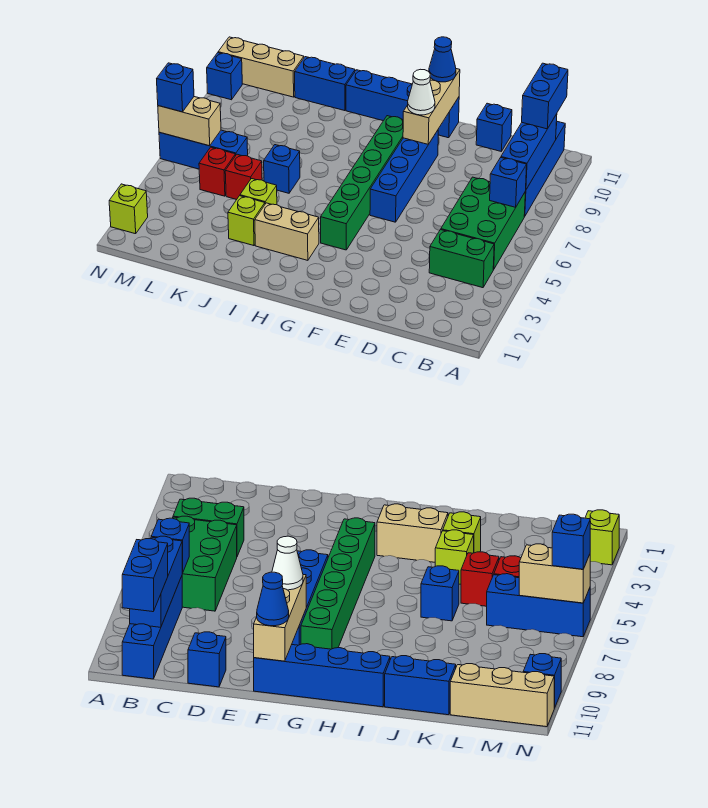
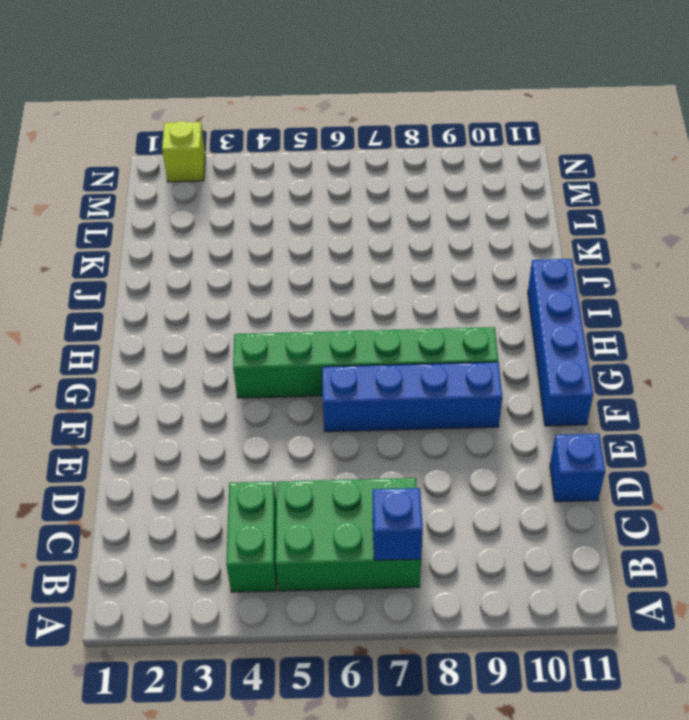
none -> blue brick B8:B11 level 1
none -> tan brick H3:I3 level 1
none -> lime brick J3 level 1

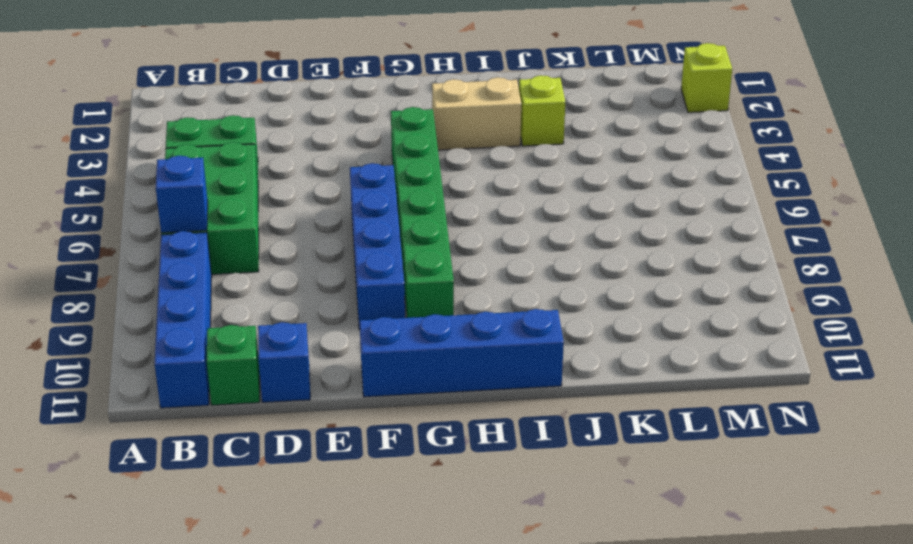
green brick C11 level 1 -> none
none -> lime brick J4 level 1
none -> blue brick J6 level 1
none -> blue brick J11:K11 level 1

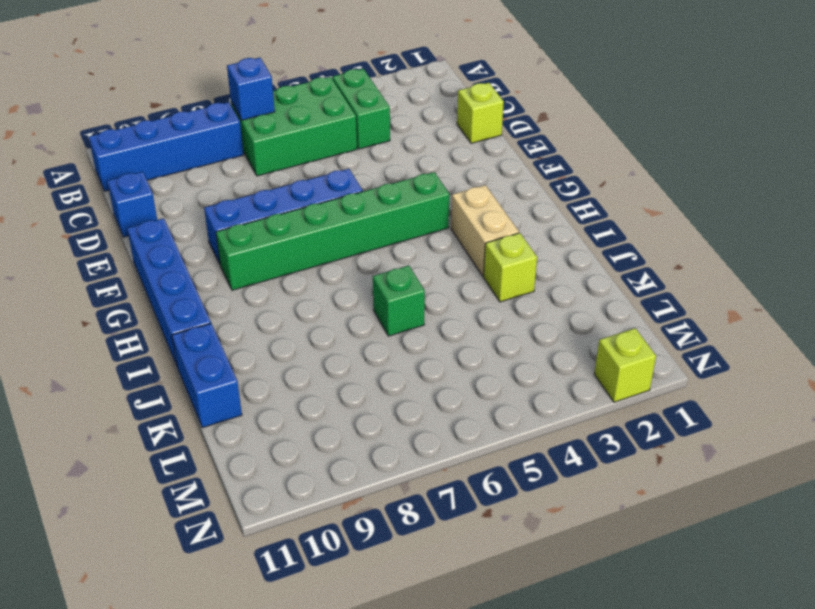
lime brick D1 level 1 -> lime brick J4 level 1
green brick J6 level 1 -> blue brick J6 level 1
none -> red brick K5 level 1
none -> red brick L5 level 1
none -> blue brick L6:N6 level 1

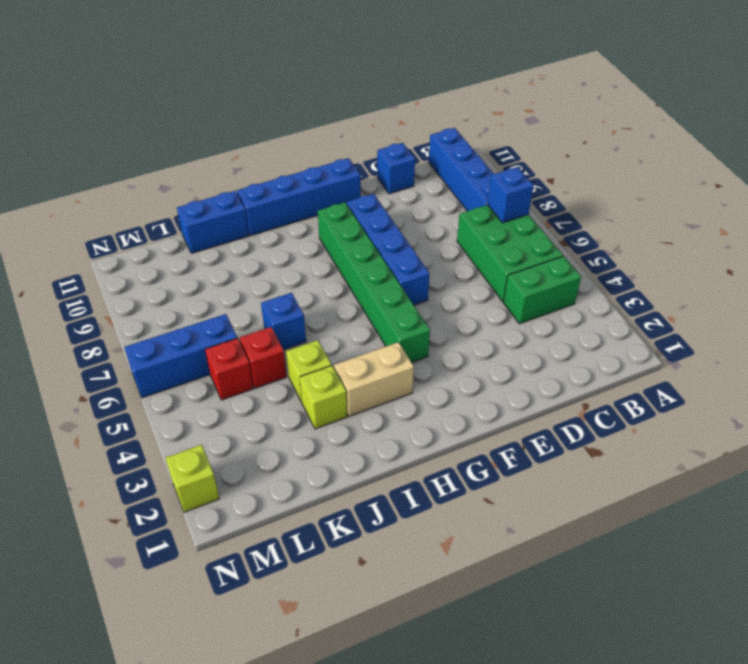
none -> tan brick L11:N11 level 1
none -> blue brick N10 level 1
none -> blue brick B8:B10 level 2

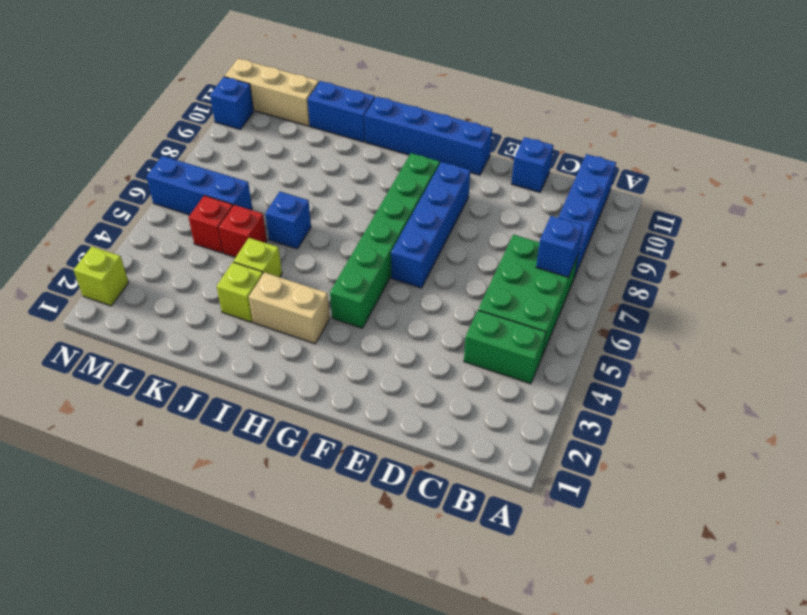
none -> blue brick B8:B10 level 2
none -> tan brick F9:F11 level 2
none -> tan brick M6:N6 level 2

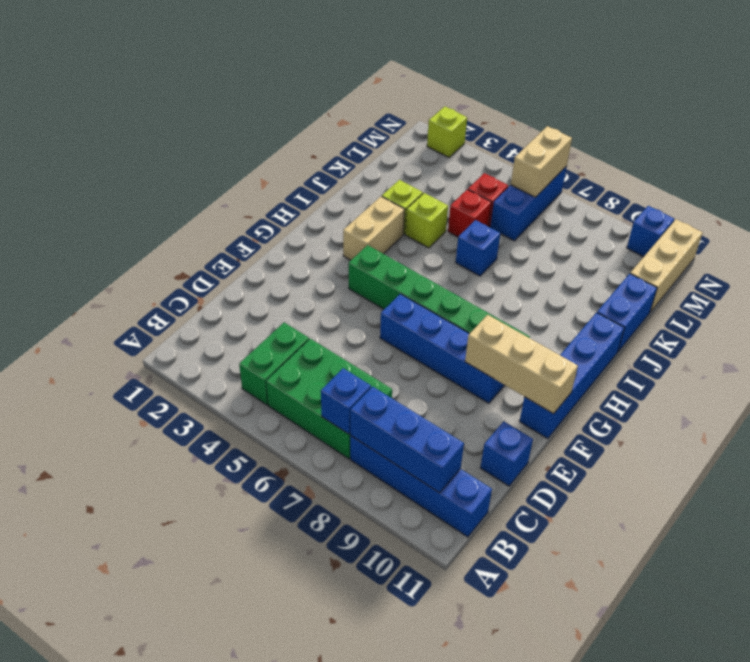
none -> blue brick B10:B11 level 3
none -> white cone F9 level 3
none -> blue cone F11 level 3

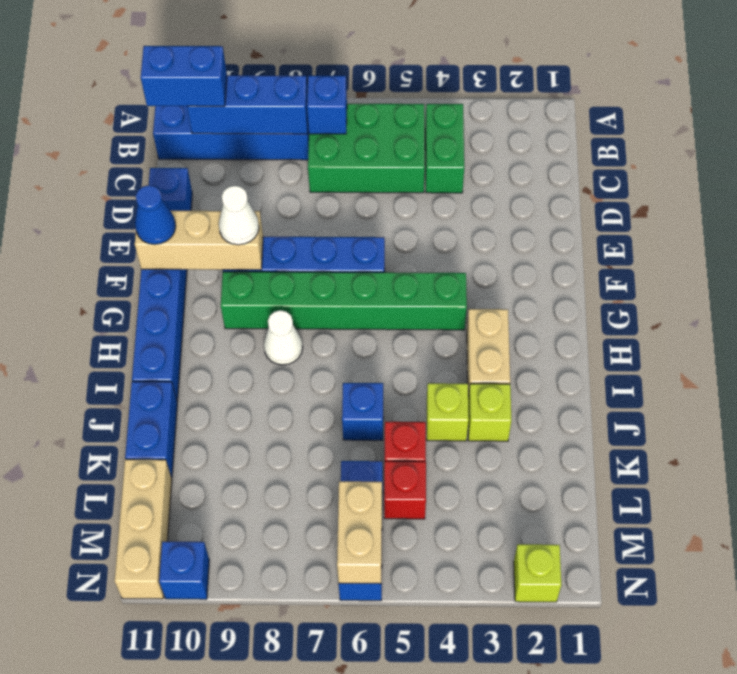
white cone H8 level 1 -> none
none -> blue brick N6 level 3

